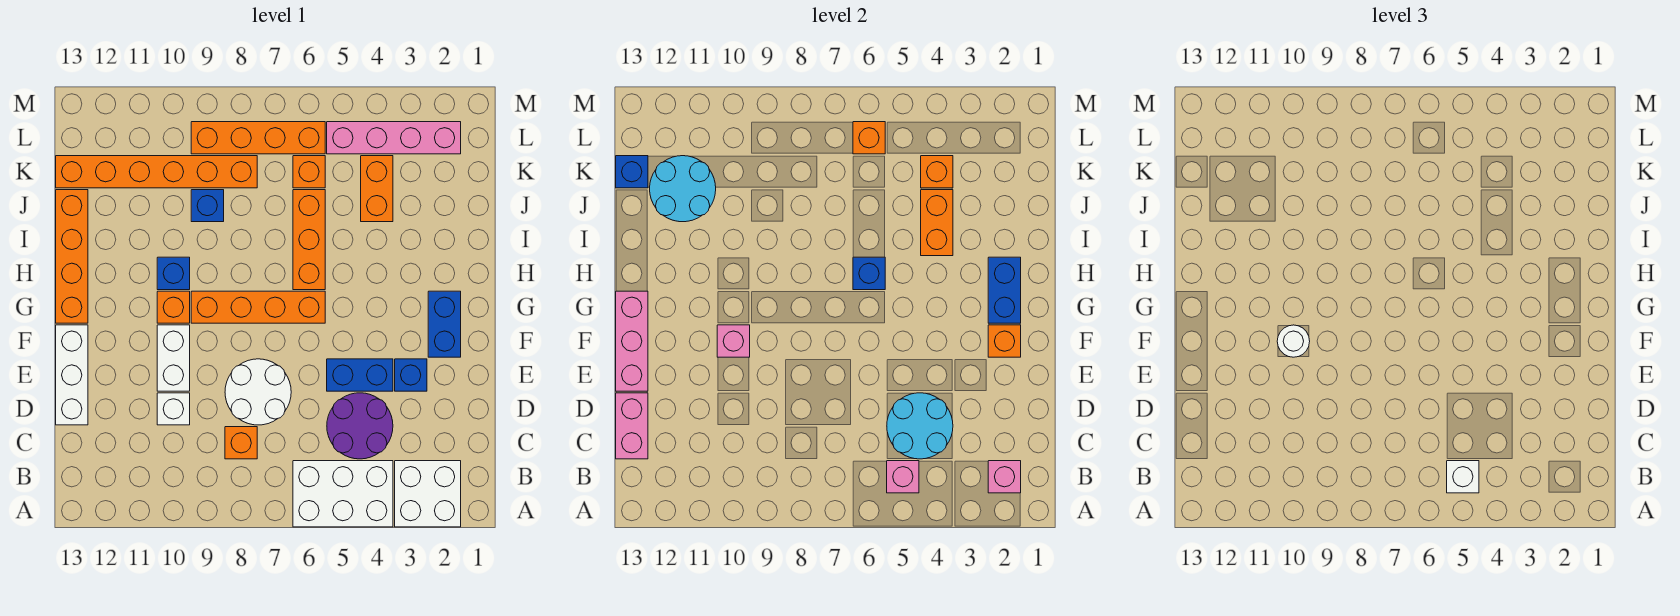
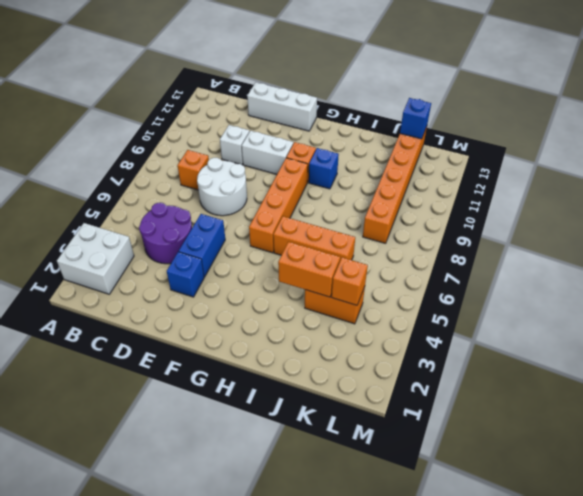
none -> white brick A4:B6 level 1
none -> blue brick F2:G2 level 1
none -> orange brick G13:J13 level 1
none -> blue brick J9 level 1

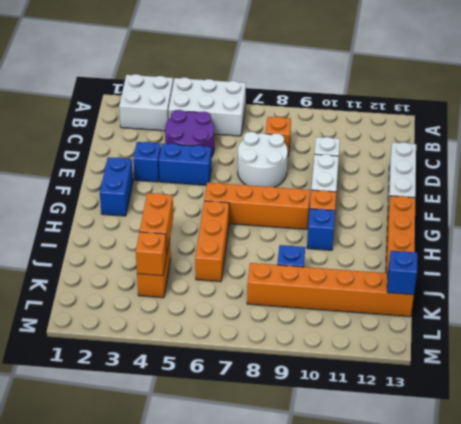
none -> orange brick K6 level 1
none -> pink brick L2:L5 level 1
none -> orange brick L6:L9 level 1
none -> pink brick B2 level 2

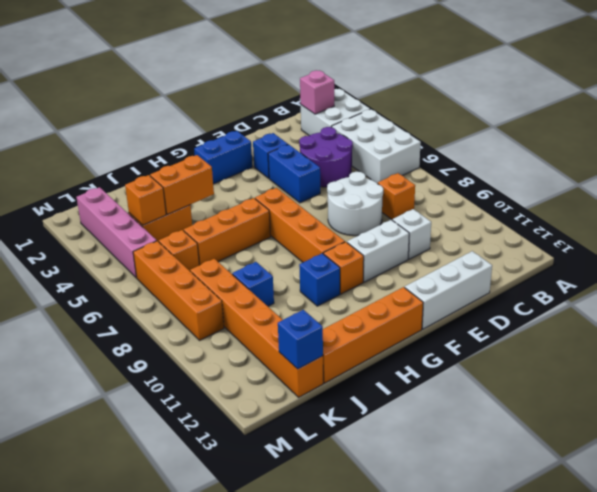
none -> pink brick B5 level 2
none -> cyan round brick C4:D5 level 2
none -> pink brick C13:D13 level 2
none -> pink brick E13:G13 level 2

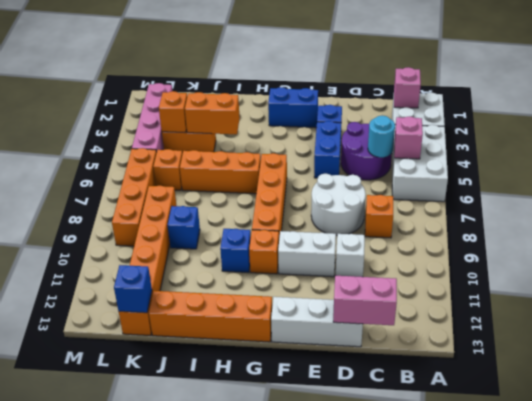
cyan round brick C5 level 2 -> cyan round brick C4:D5 level 2
none -> pink brick E13:G13 level 2
none -> orange brick F2 level 2
none -> pink brick F10 level 2
none -> blue brick G2:H2 level 2

